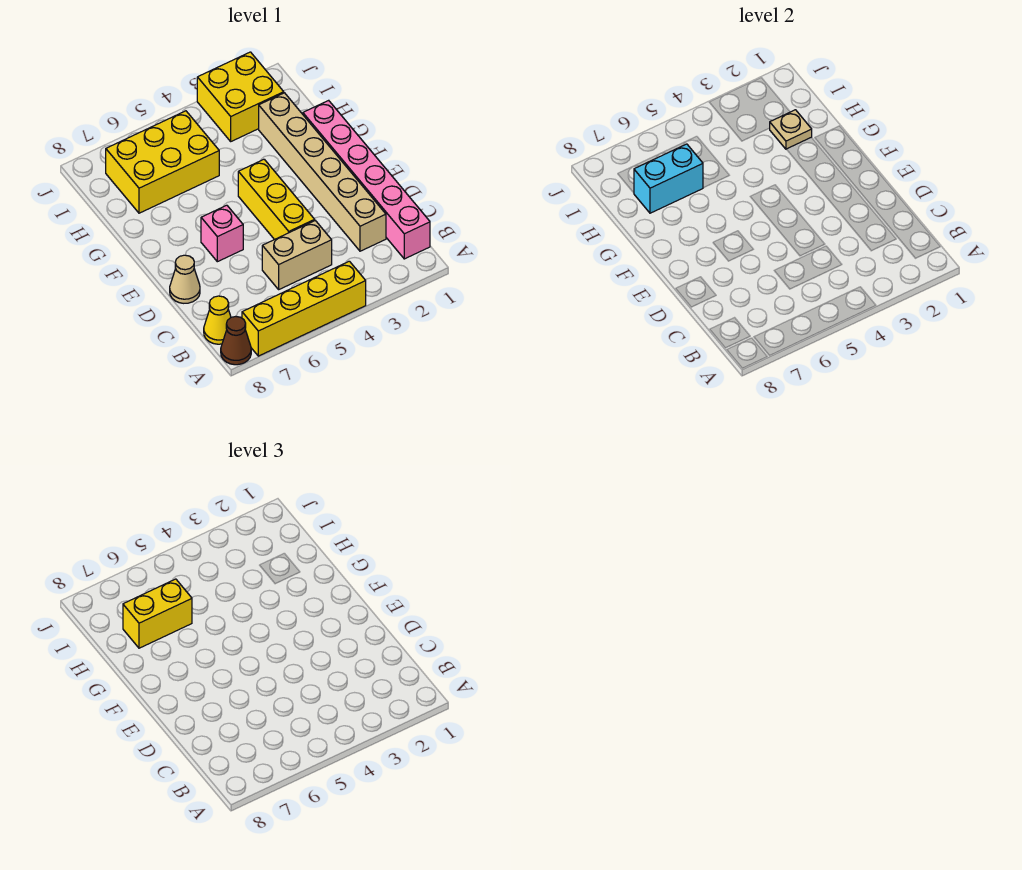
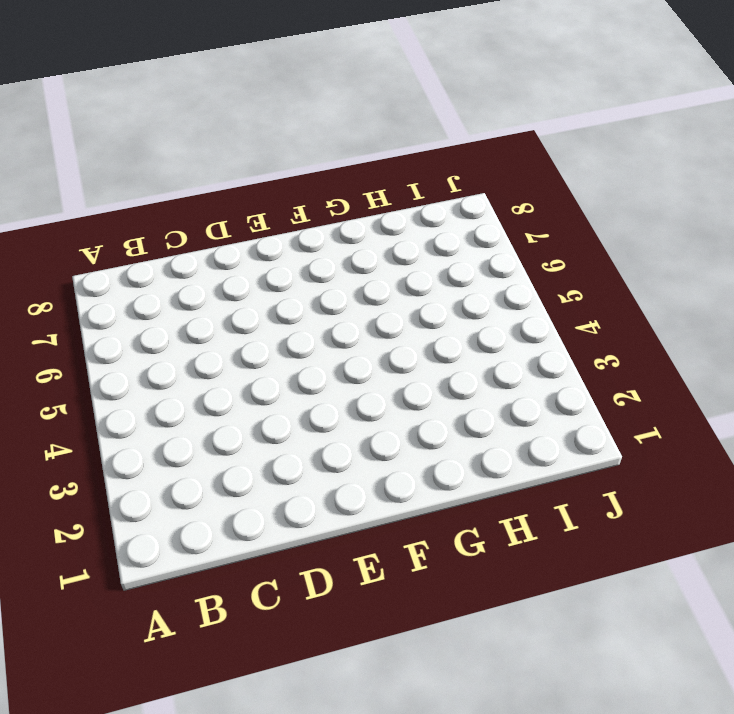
none -> yellow brick A4:A7 level 1
none -> brown cone A8 level 1
none -> pink brick B1:G1 level 1

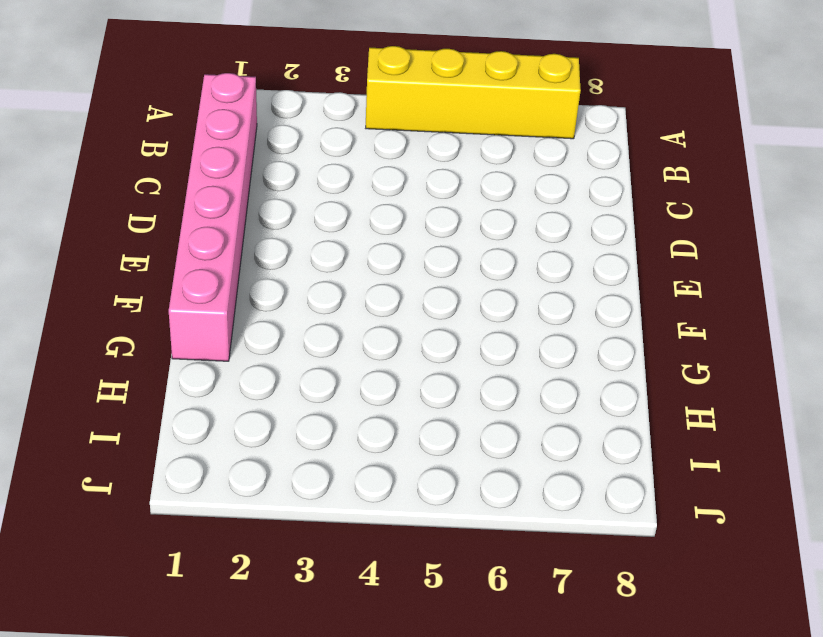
none -> brown cone A8 level 1
none -> yellow cone B8 level 1
none -> tan brick C2:H2 level 1

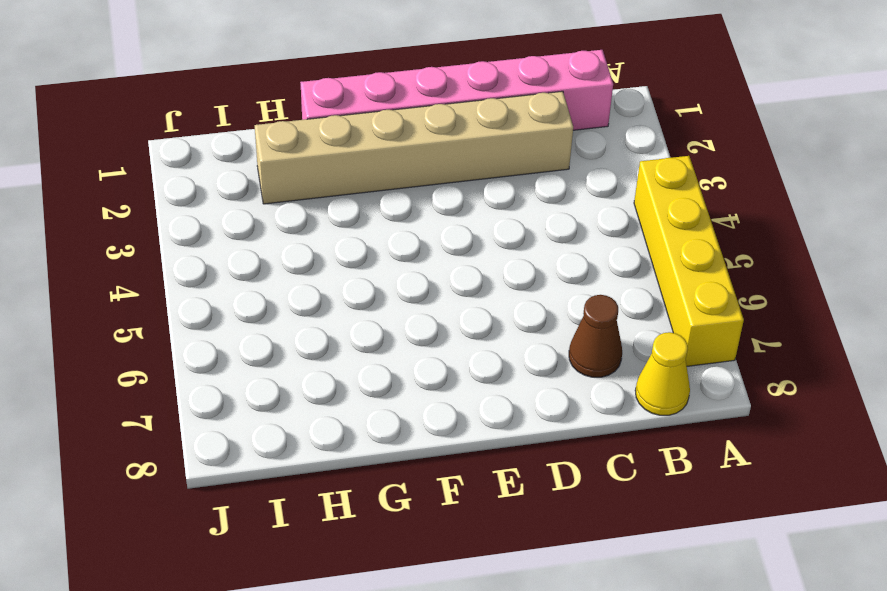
brown cone C7 level 1 -> brown cone A8 level 1
none -> tan brick C4:C5 level 1
none -> yellow brick D4:F4 level 1
none -> tan cone D8 level 1

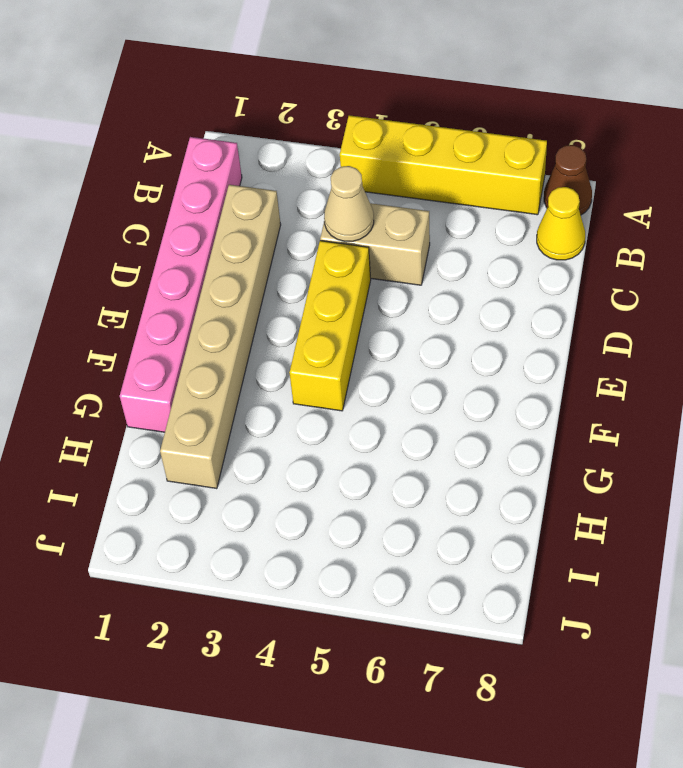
tan cone C4 level 2 -> tan cone D8 level 1
none -> pink brick E6 level 1
none -> yellow brick H5:I7 level 1
none -> yellow brick I2:J3 level 1

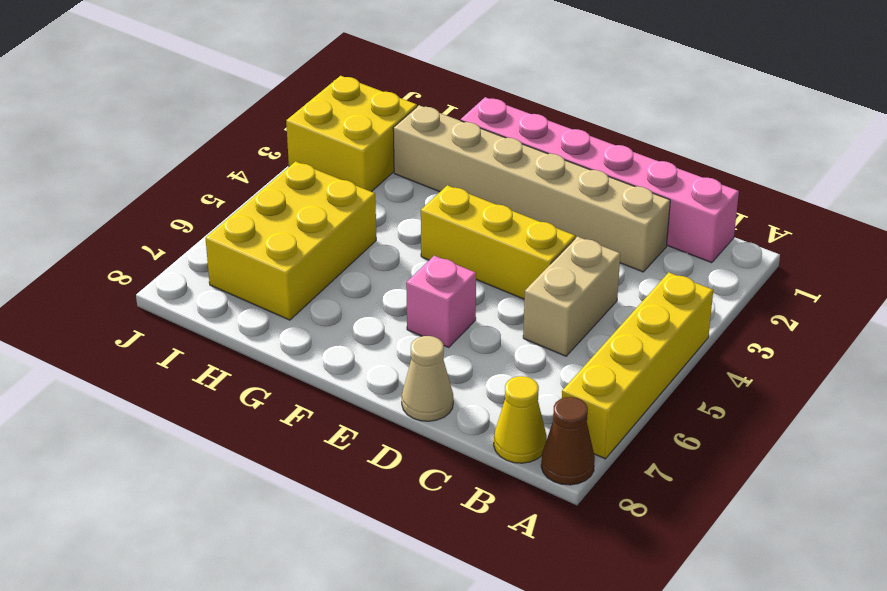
none -> tan plate H2 level 2
none -> cyan brick H6:H7 level 2
none -> yellow brick H6:H7 level 3

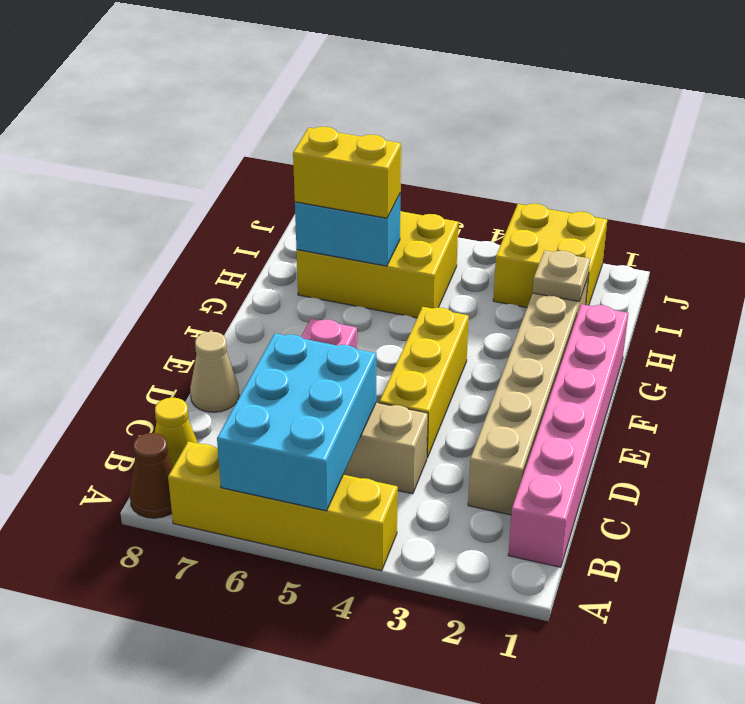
cyan brick A5:C6 level 2 -> none

